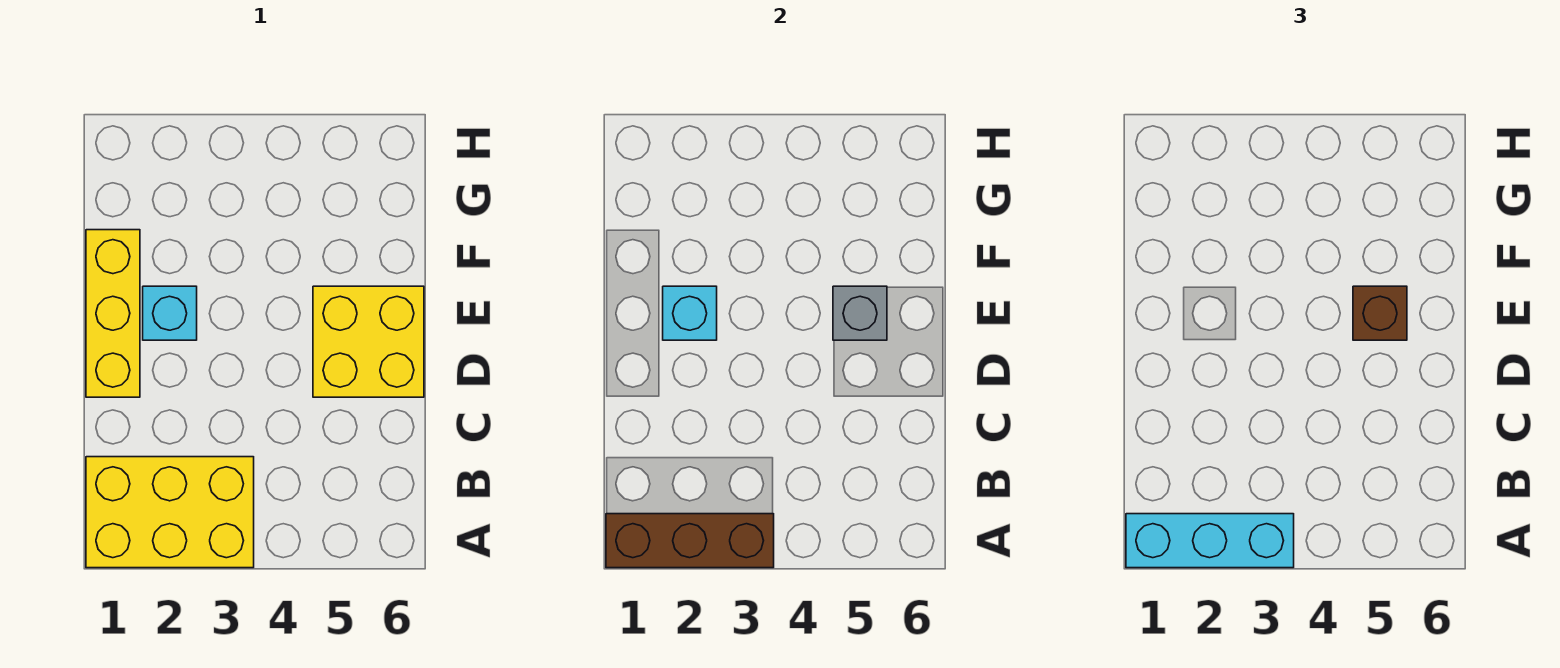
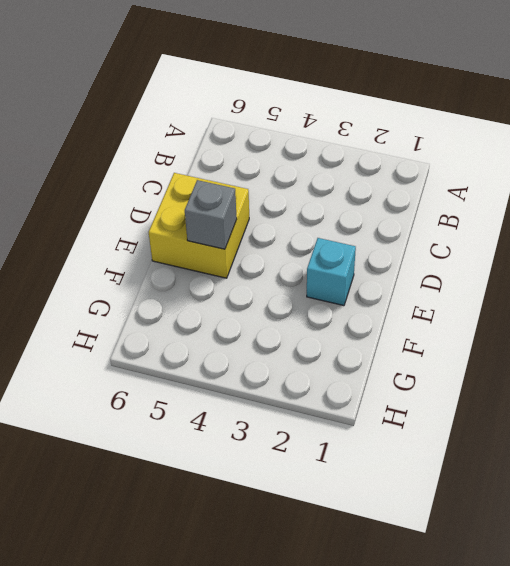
none -> yellow brick A1:B3 level 1
none -> yellow brick D1:F1 level 1

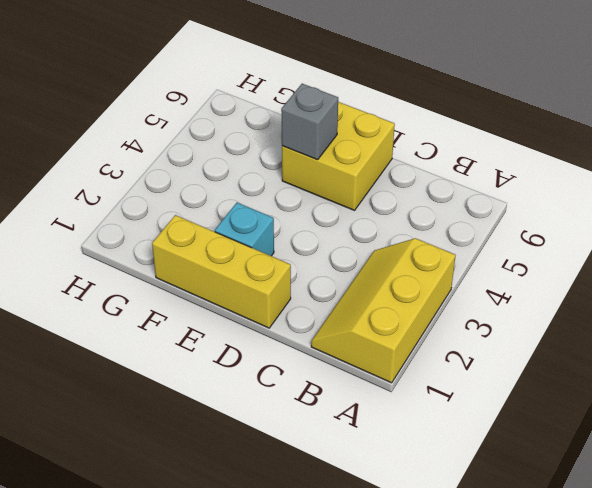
yellow slope A1:B3 level 1 top A -> yellow brick A1:B3 level 1
none -> brown brick A1:A3 level 2
none -> cyan brick E2 level 2

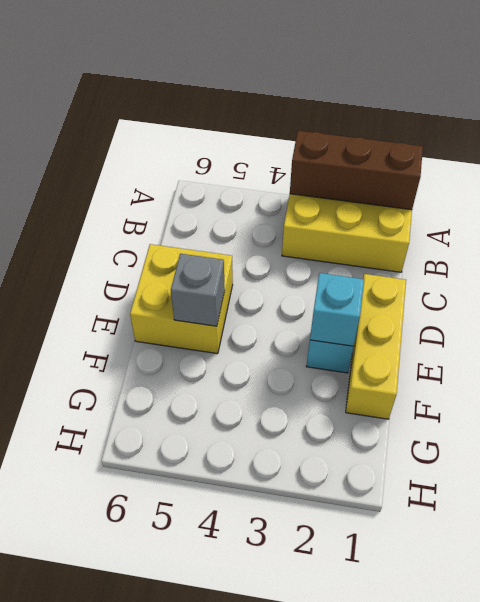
none -> cyan brick A1:A3 level 3
none -> brown brick E5 level 3

